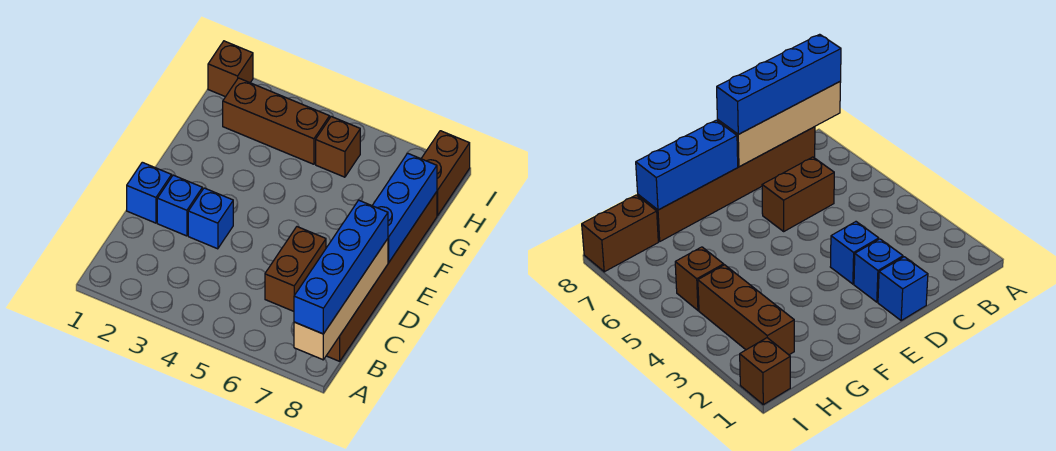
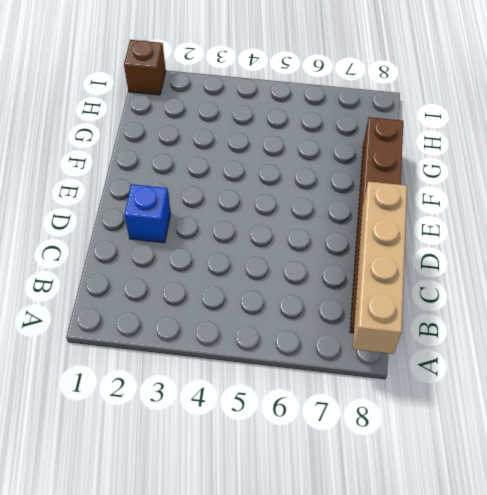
none -> brown brick C6:D6 level 1
none -> blue brick D1 level 1
none -> blue brick D3 level 1

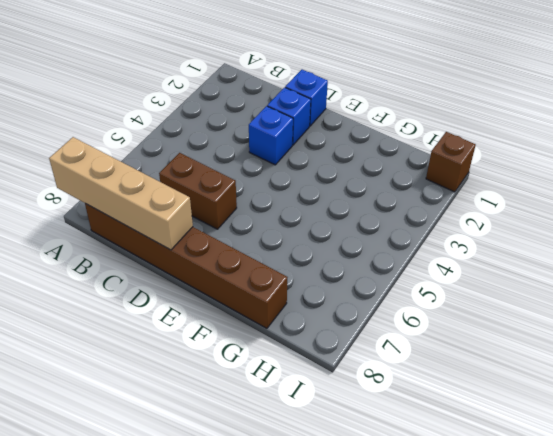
none -> brown brick H2:H4 level 1
none -> brown brick H5 level 1
none -> brown brick H8:I8 level 1

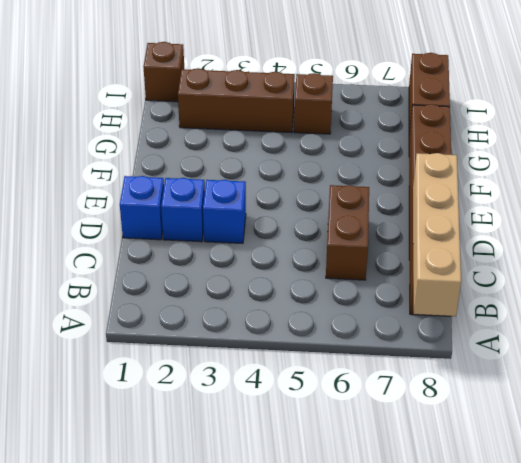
none -> blue brick E8:G8 level 2
none -> blue brick A8:D8 level 3

